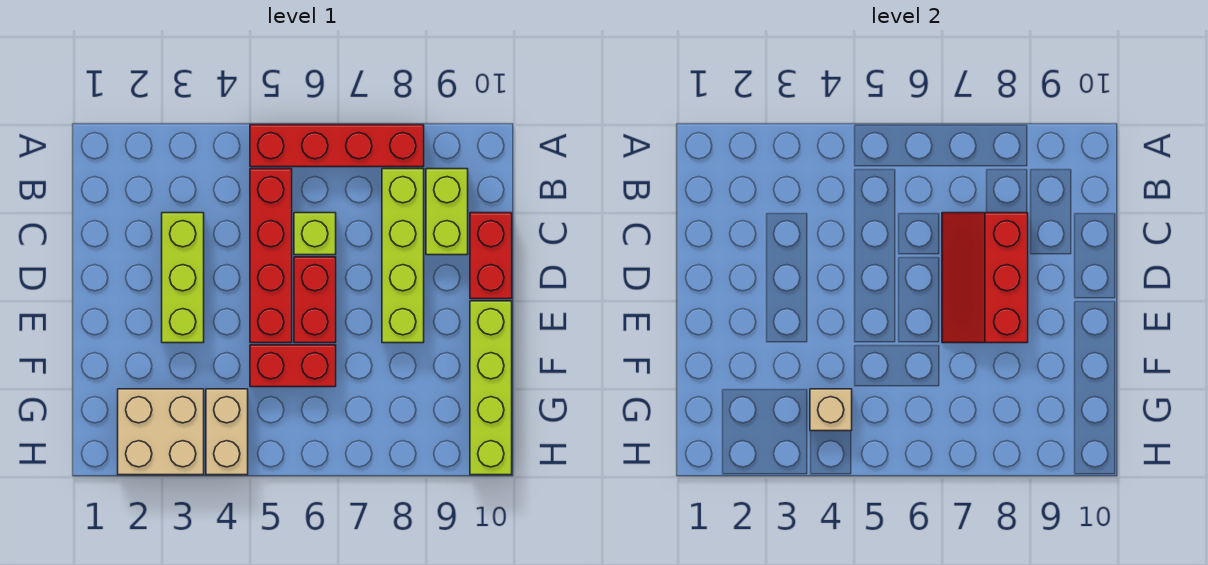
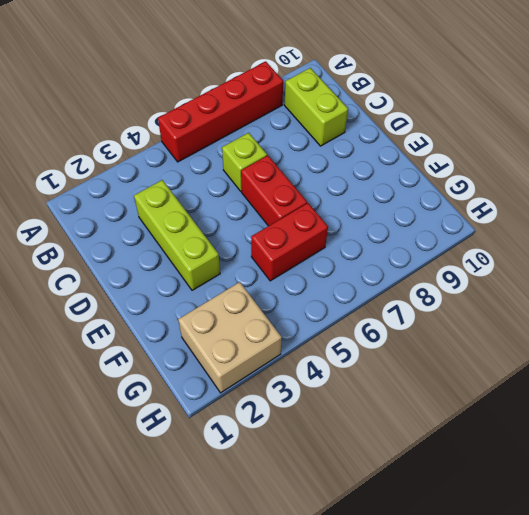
none -> red brick B5:E5 level 1
none -> lime brick B8:E8 level 1
none -> red brick C10:D10 level 1

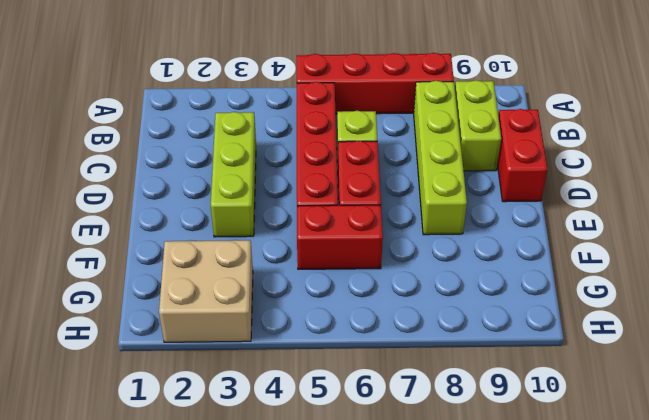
none -> lime brick E10:H10 level 1
none -> tan brick G4:H4 level 1
none -> red slope C7:E8 level 2 top 8

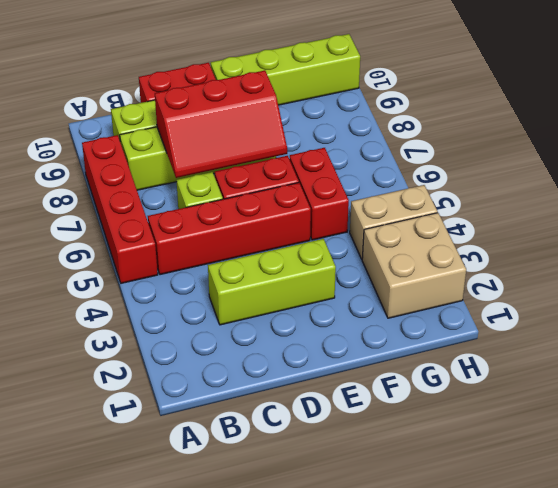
none -> tan brick G4 level 2

